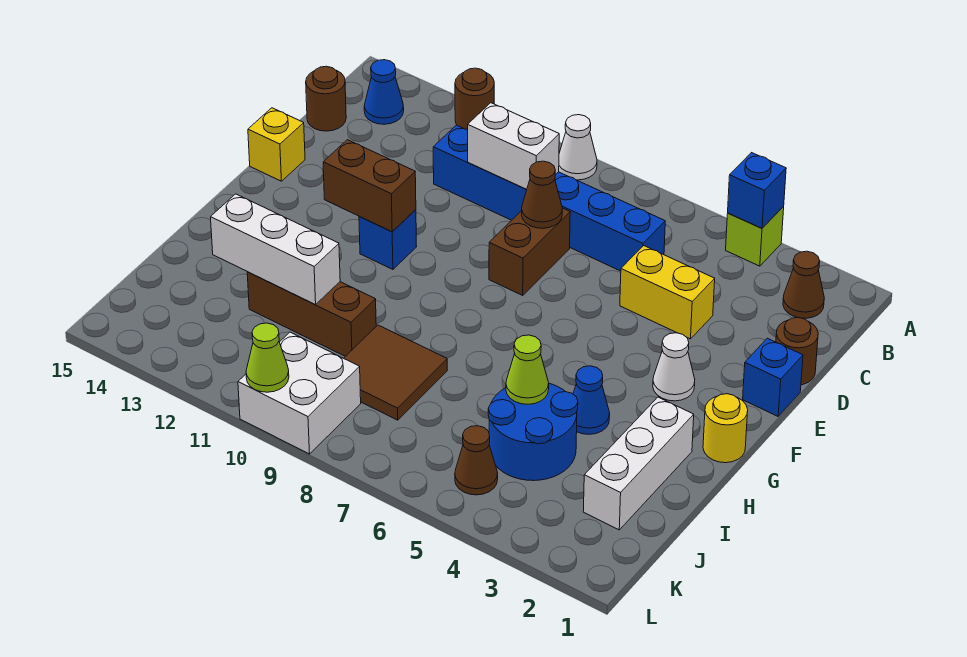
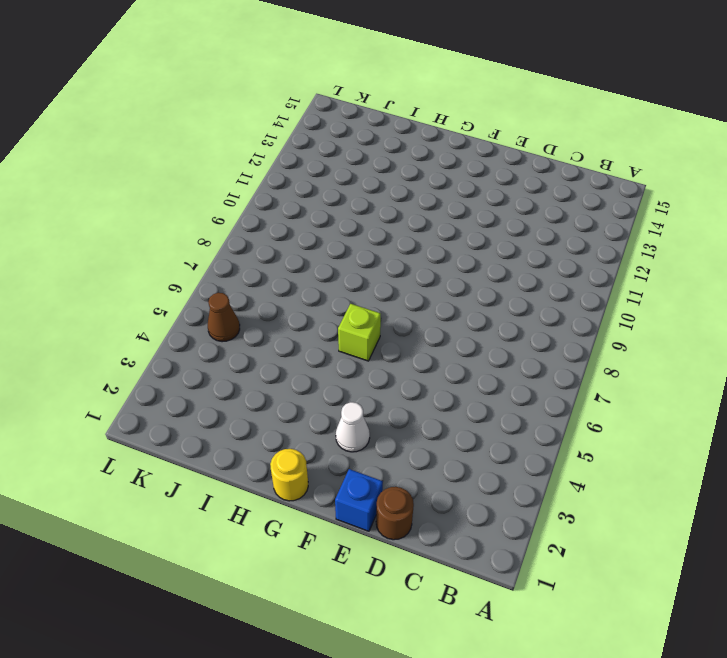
lime brick G6 level 1 -> lime brick A4 level 1
none -> white cone A9 level 1
none -> brown round brick A12 level 1
none -> brown cone B2 level 1

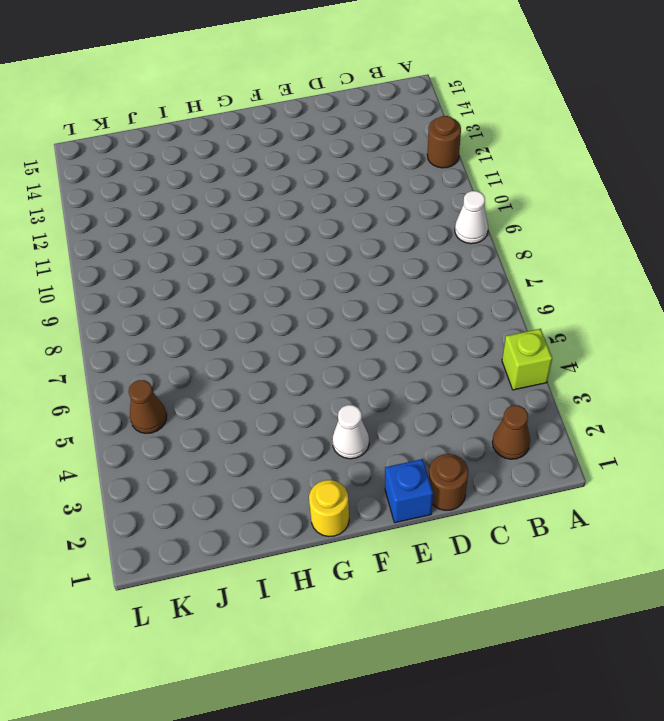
none -> blue cone B14 level 1
none -> blue brick C6:C11 level 1
none -> brown round brick C15 level 1

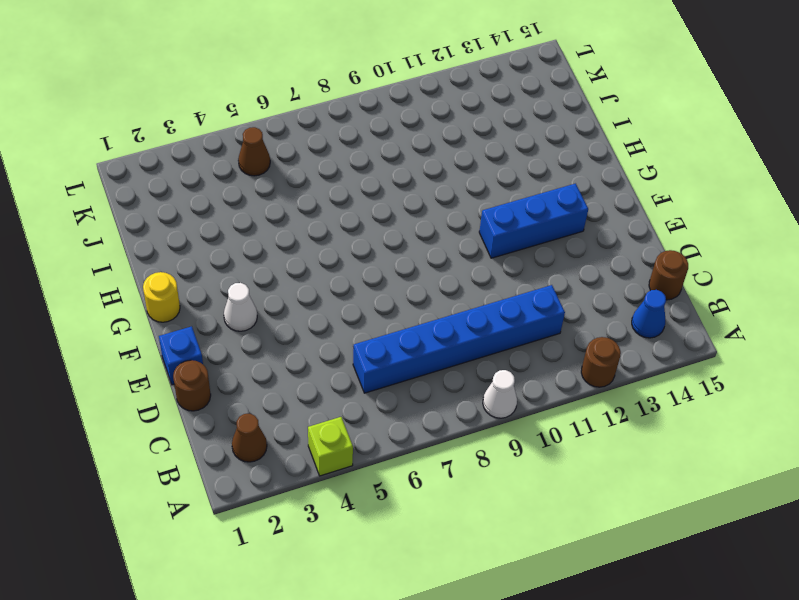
blue brick F11:F13 level 1 -> blue brick F11 level 1
none -> yellow brick D4:D5 level 1
none -> brown brick D8:E8 level 1
none -> yellow brick E15 level 1

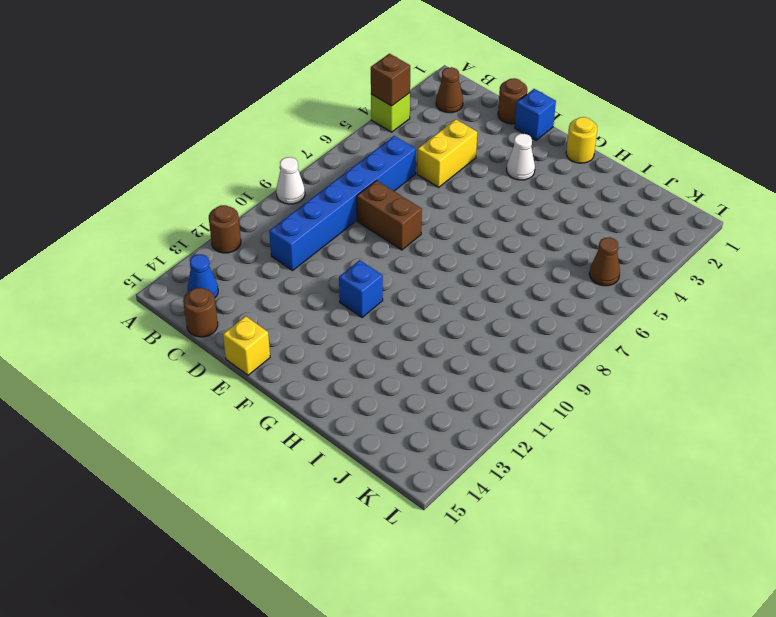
brown brick A4 level 2 -> blue brick A4 level 2
none -> white brick H2:J2 level 1
none -> blue cone H4 level 1
none -> blue round brick I4:J5 level 1

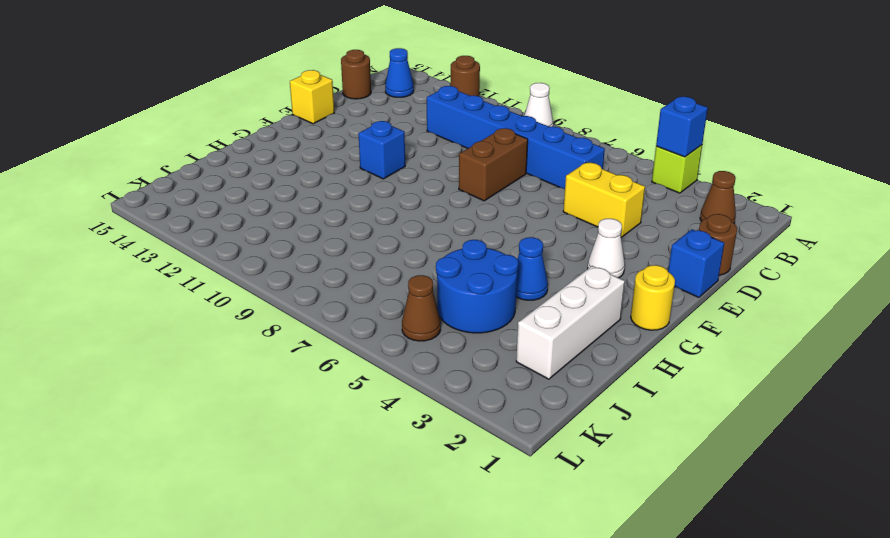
none -> brown tile I8:J9 level 1
none -> brown brick I10:I12 level 1
none -> white brick K9:L10 level 1

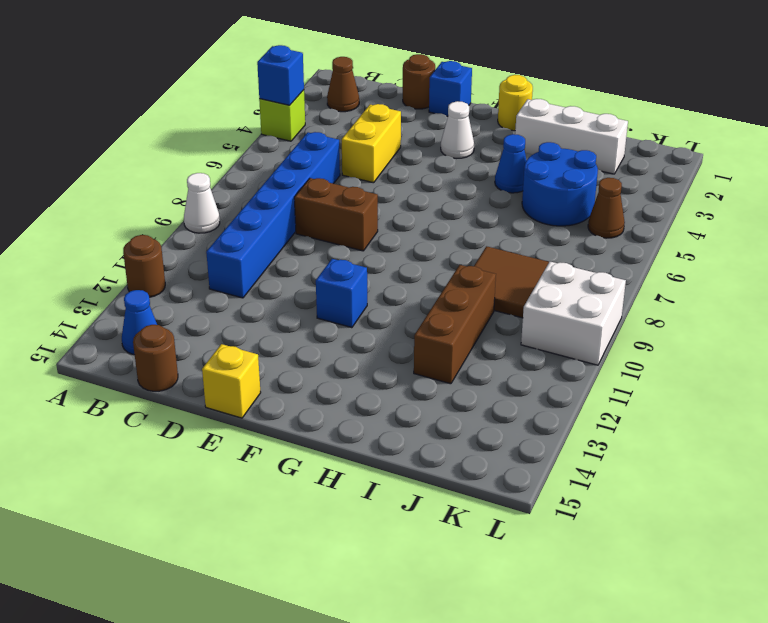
none -> white brick C9:C10 level 2
none -> brown cone D8 level 2
none -> brown brick F11:F12 level 2

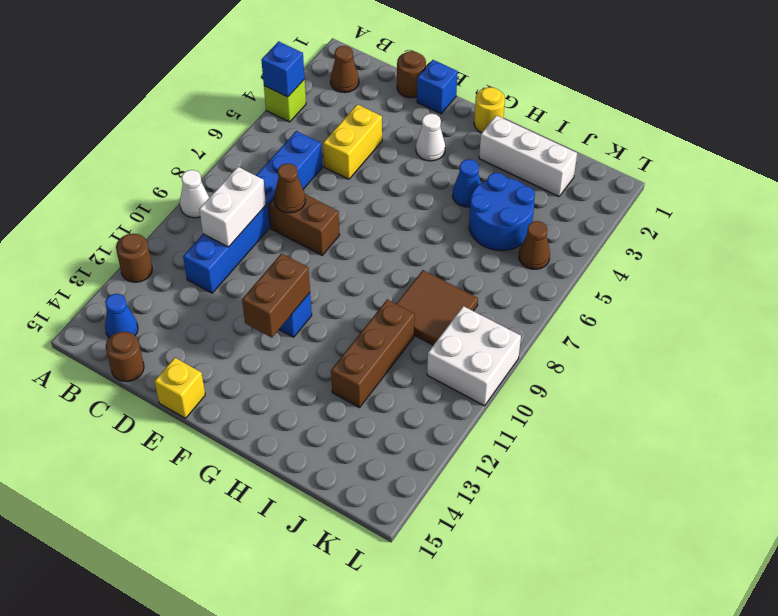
none -> lime cone I5 level 2
none -> white brick I11:I13 level 2
none -> lime cone L10 level 2

